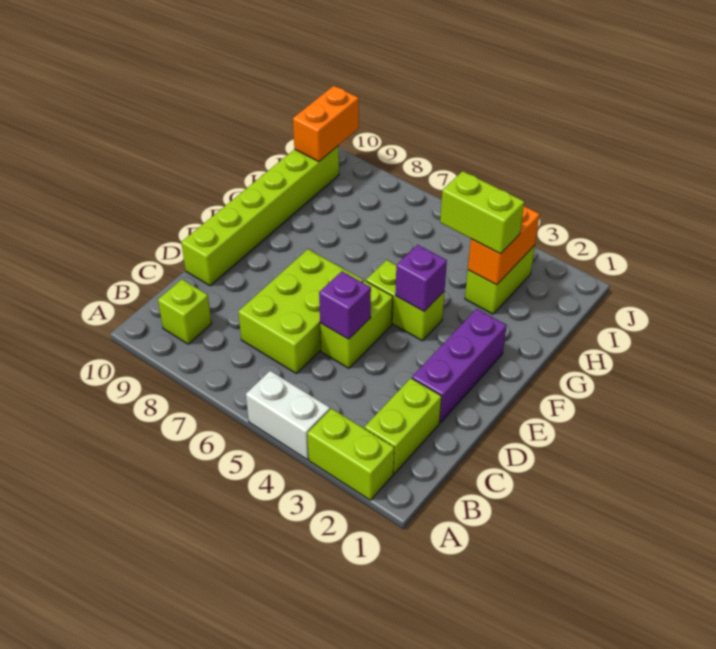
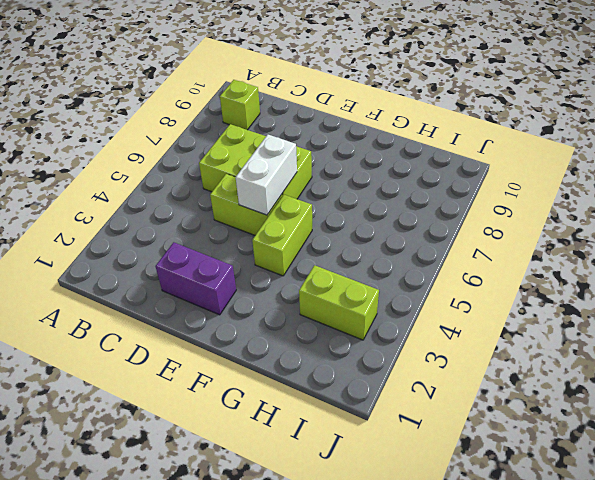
purple brick D2:E2 level 1 -> purple brick D2:F2 level 1
white brick E5:E6 level 2 -> white brick A4:A5 level 1
none -> lime brick A2:A3 level 1
none -> lime brick B2:C2 level 1
none -> lime brick D10:I10 level 1

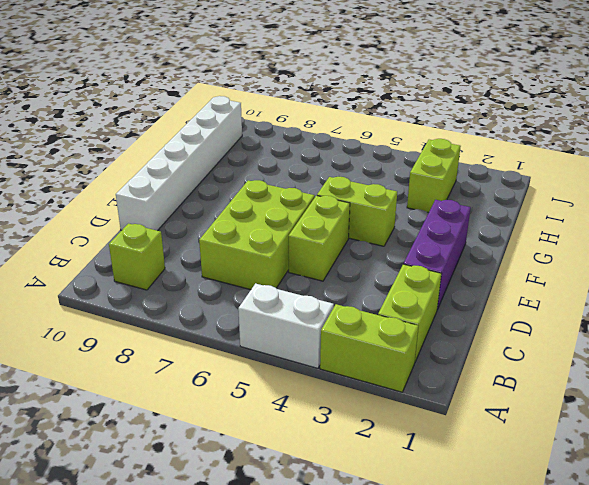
white brick D10:I10 level 1 -> lime brick D10:I10 level 1
none -> purple brick D5 level 2
none -> purple brick F4 level 2
none -> orange brick H3:I3 level 2

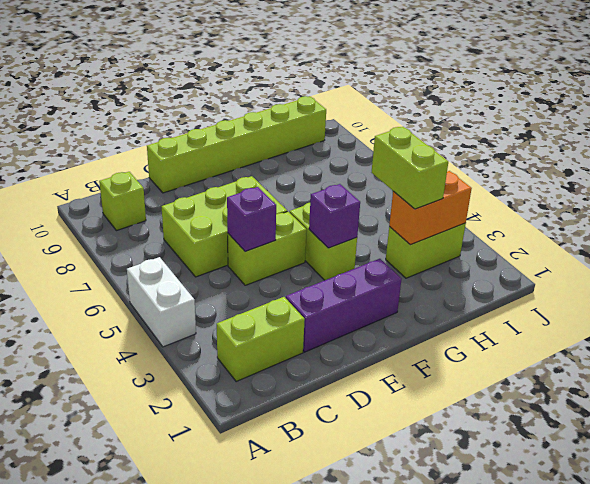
none -> lime brick A2:A3 level 1
none -> orange brick I10:J10 level 2

